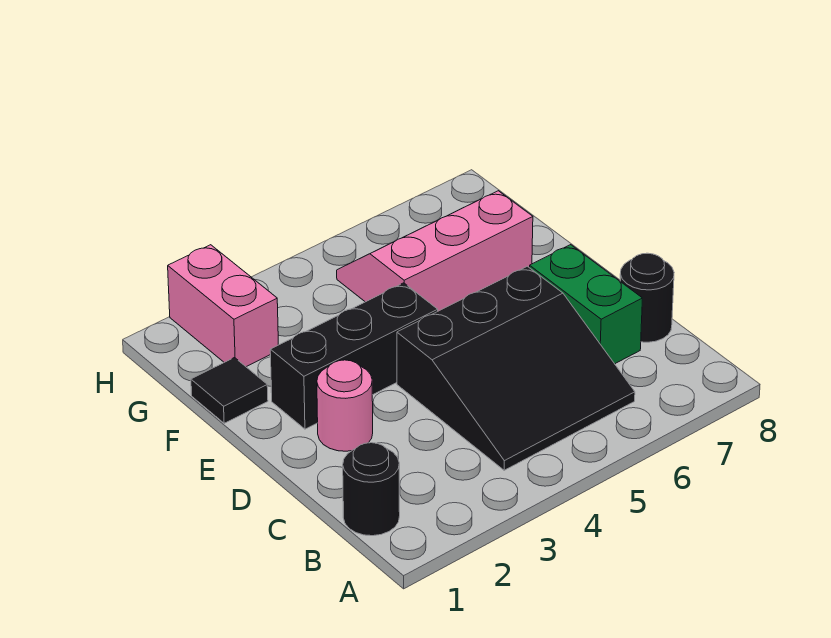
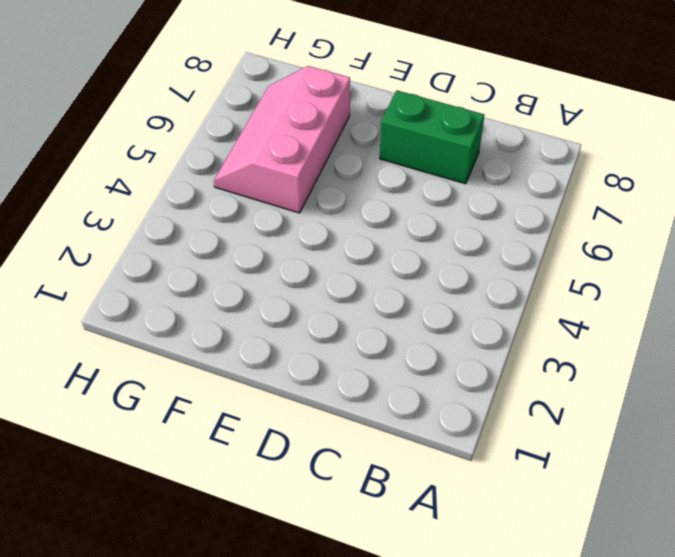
none -> black round brick B1 level 1
none -> black slope B4:D6 level 1 top D

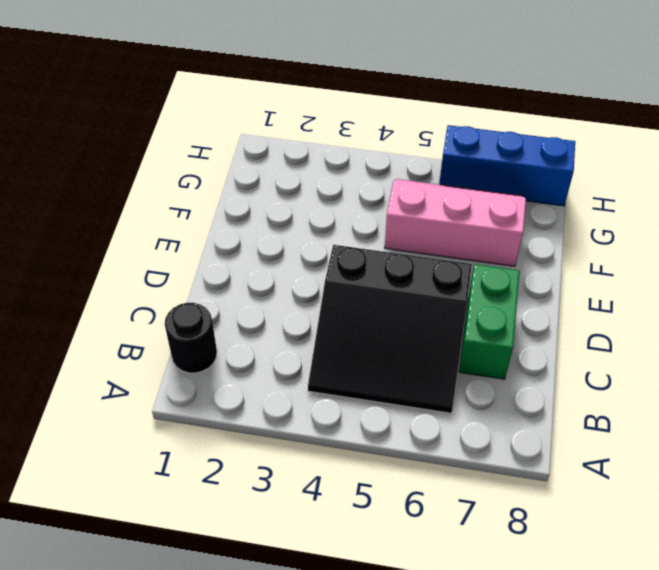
blue brick H6:H8 level 1 -> none
none -> black round brick C8 level 1
none -> pink round brick D2 level 1

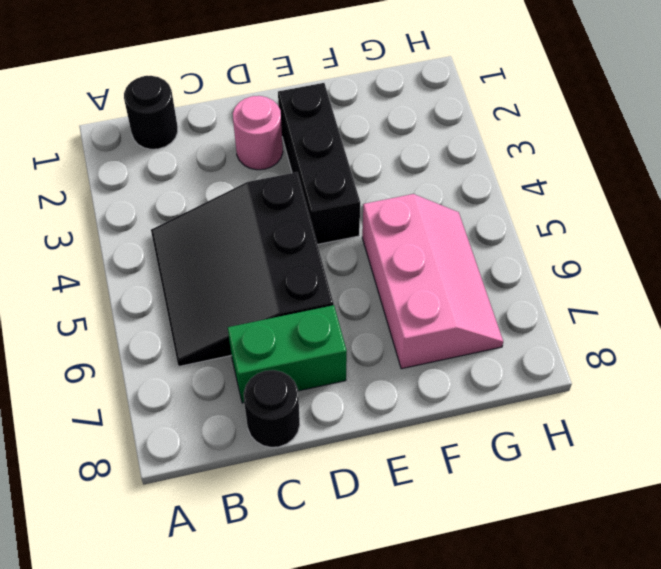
none -> black tile F1 level 1
none -> pink brick G2:H2 level 1

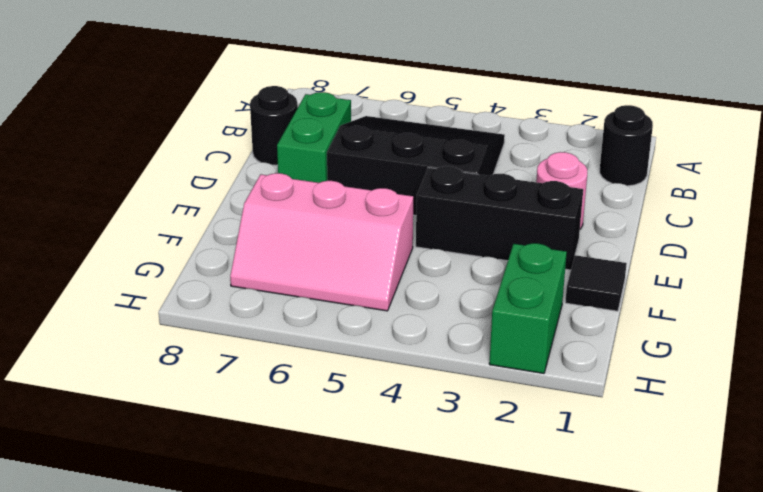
green brick G2:H2 level 1 -> pink brick G2:H2 level 1

